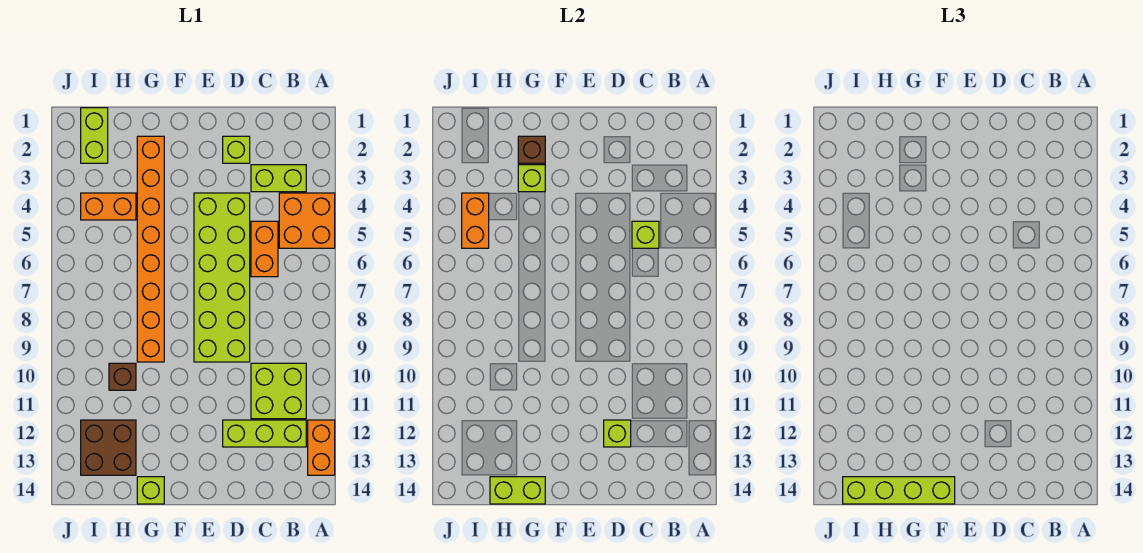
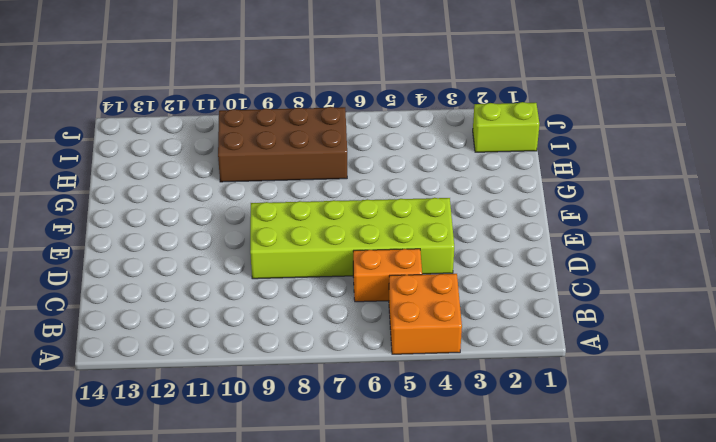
brown brick H7:I10 level 1 -> brown brick H10 level 1
none -> orange brick A12:A13 level 1
none -> lime brick B3:C3 level 1
none -> lime brick B10:C11 level 1

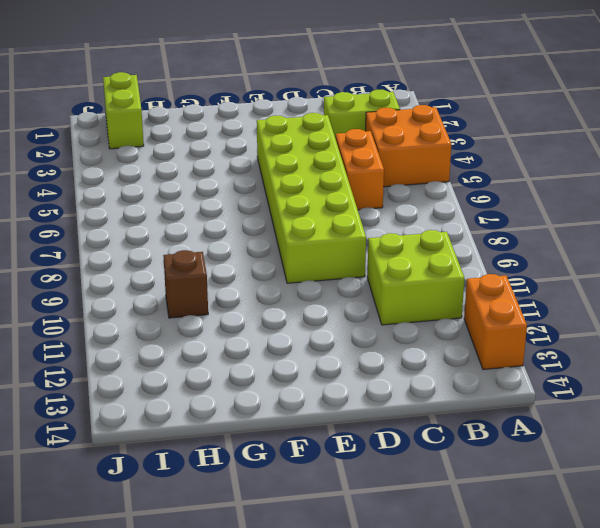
none -> lime brick B12:D12 level 1
none -> lime brick D2 level 1
none -> orange brick G2:G9 level 1

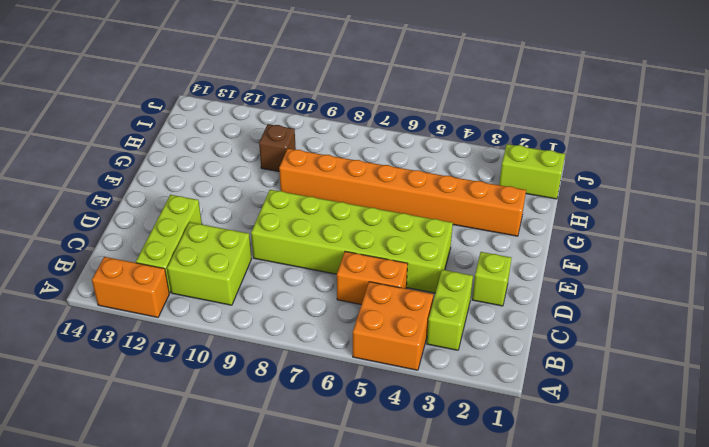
none -> lime brick G14 level 1
none -> orange brick H4:I4 level 1
none -> brown brick H12:I13 level 1

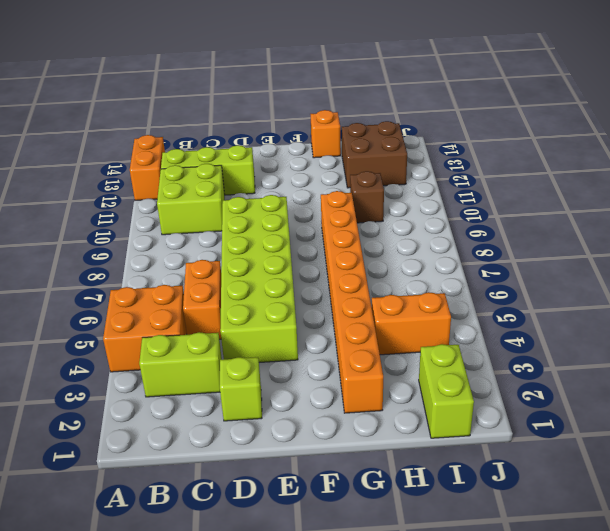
orange brick G14 level 1 -> lime brick G14 level 1
none -> lime brick C5 level 2
none -> lime brick D12 level 2
none -> brown brick G2 level 2

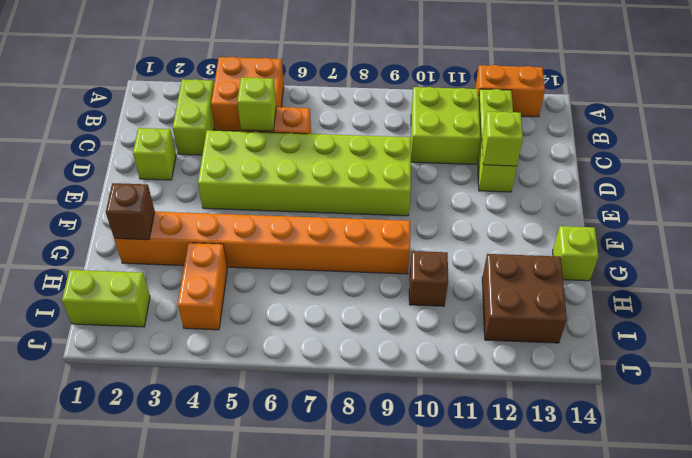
none -> lime brick G3 level 2
none -> lime brick G14:H14 level 2
none -> orange brick I4:I5 level 2

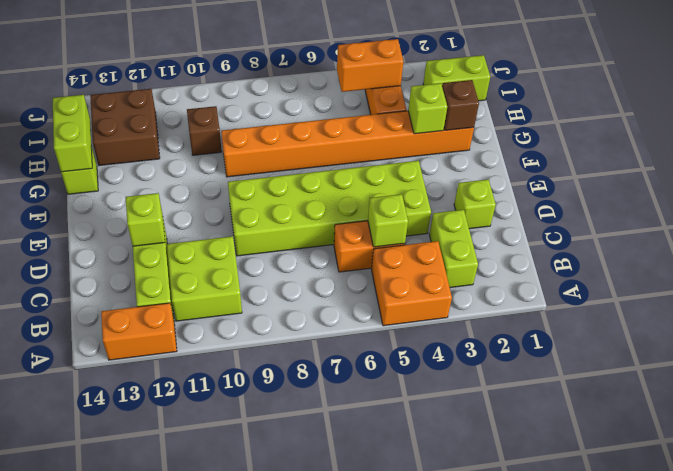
none -> lime brick F14:I14 level 3

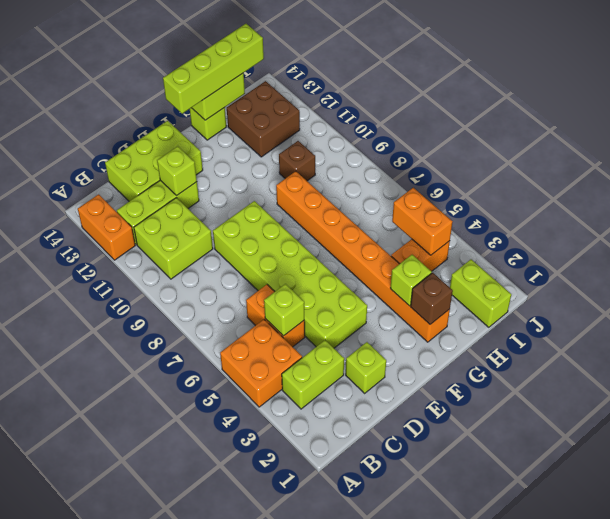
lime brick C13:E14 level 1 -> none

